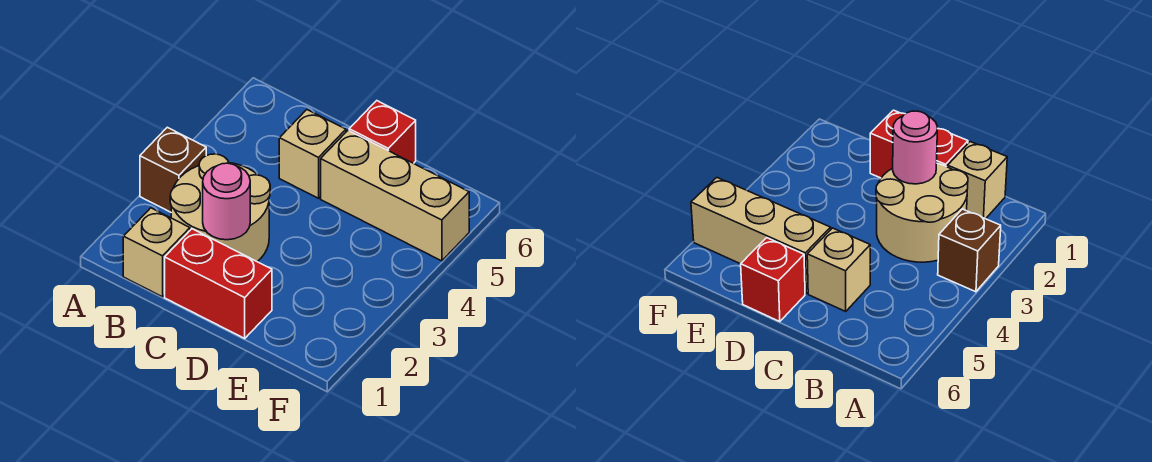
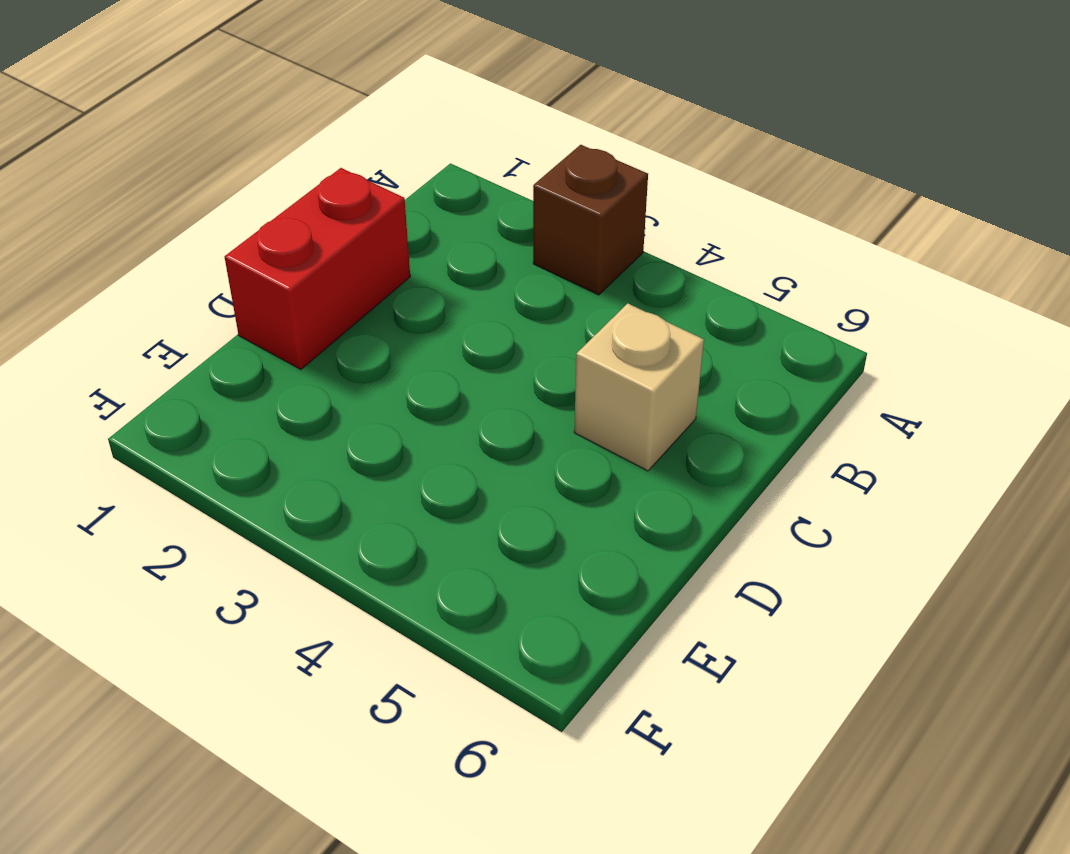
none -> tan brick B1 level 1
none -> tan round brick B2:C3 level 1

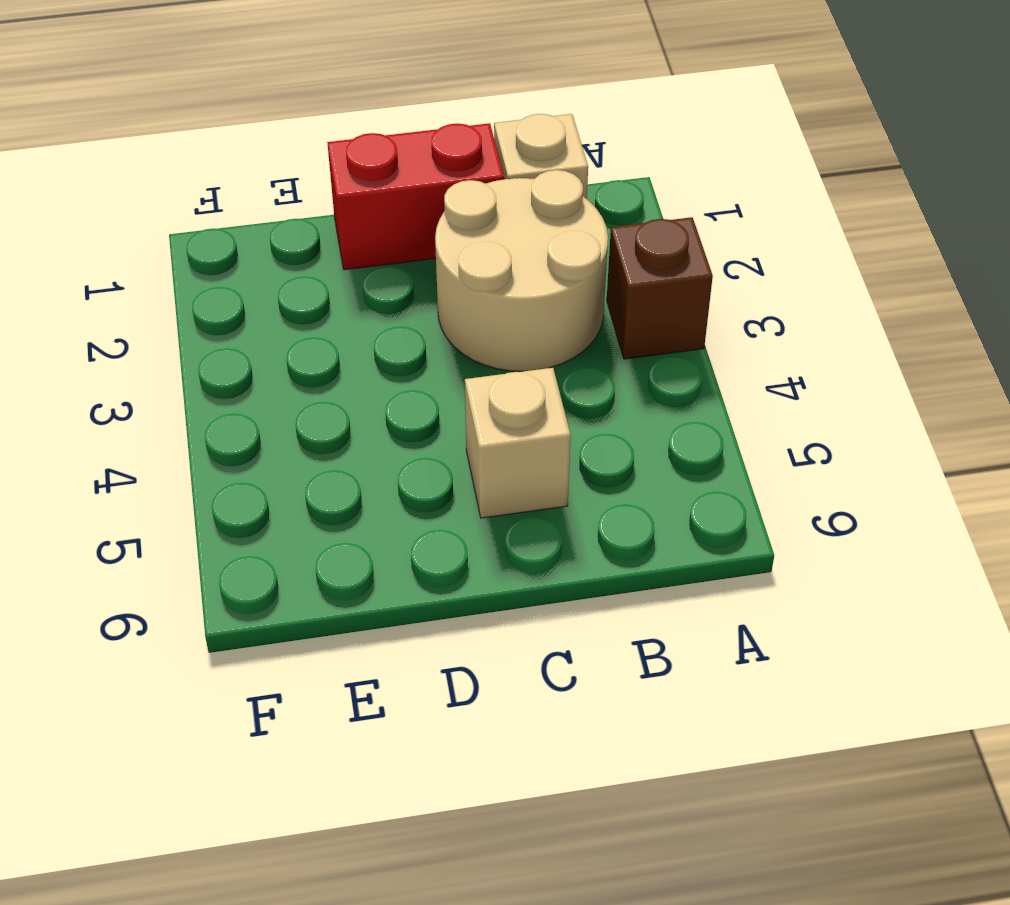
none -> tan brick D5:F5 level 1
none -> red brick D6 level 1

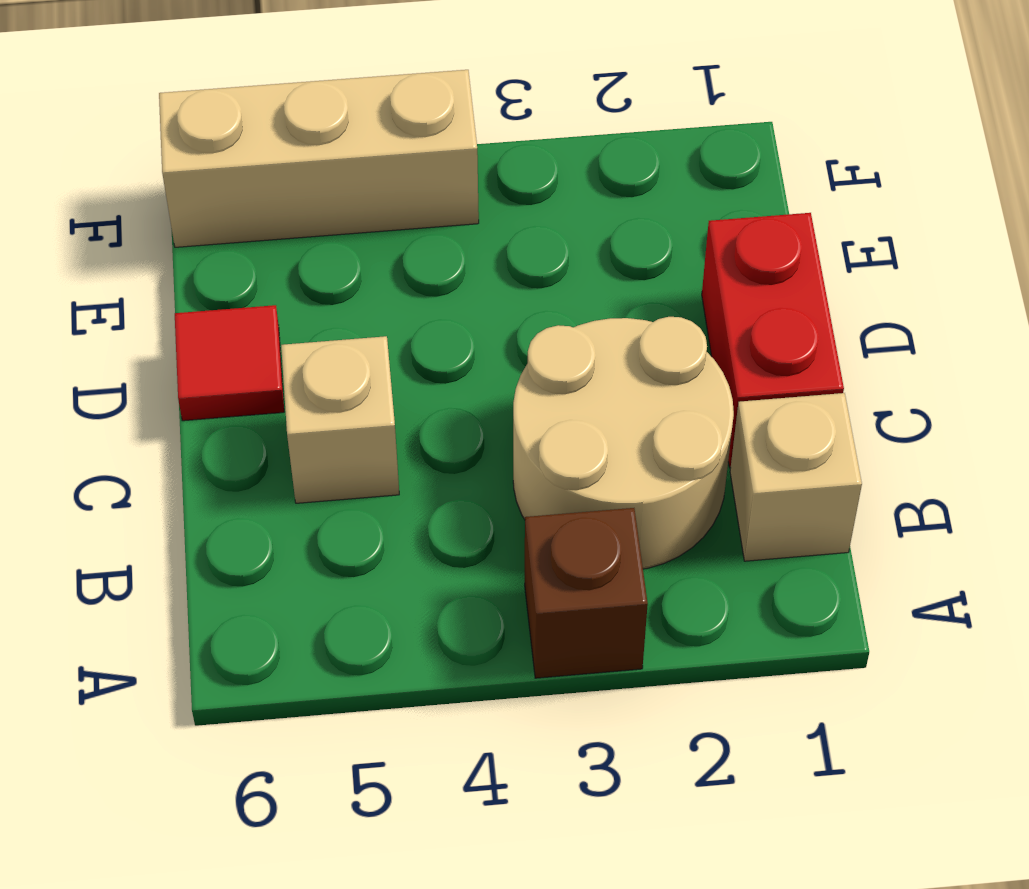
red tile D6 level 1 -> red brick D6 level 1
tan brick F4:F6 level 1 -> tan brick D5:F5 level 1
none -> pink round brick C2 level 2

